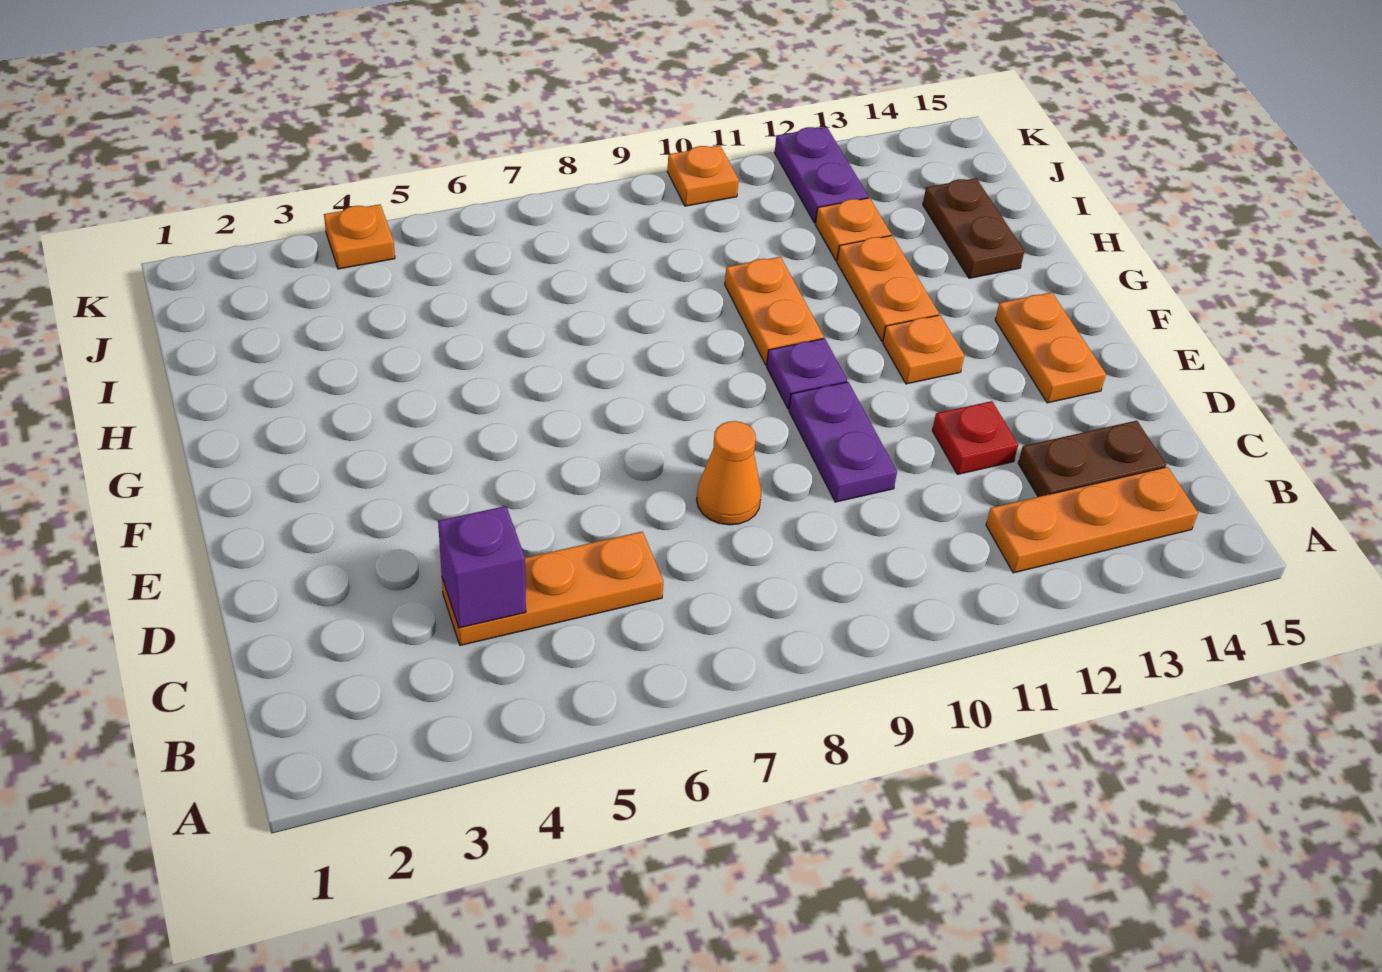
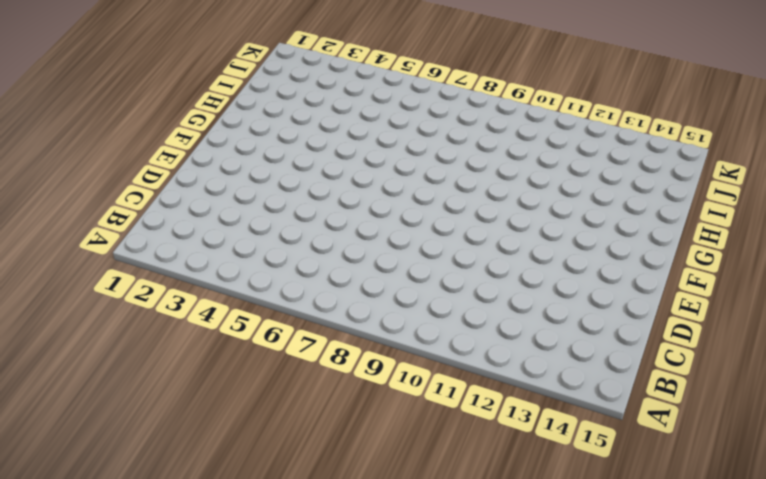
none -> orange plate B12:B14 level 1
none -> orange plate C4:C6 level 1
none -> brown plate C13:C14 level 1

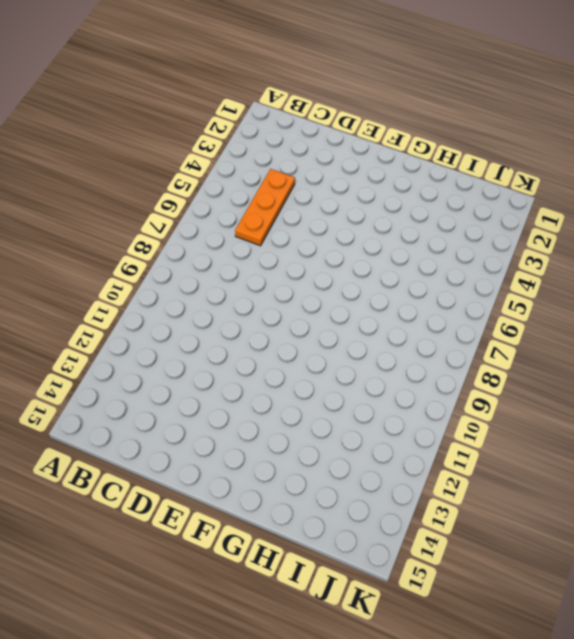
none -> orange plate B12:B14 level 1
none -> brown plate C13:C14 level 1
none -> orange cone D8 level 1

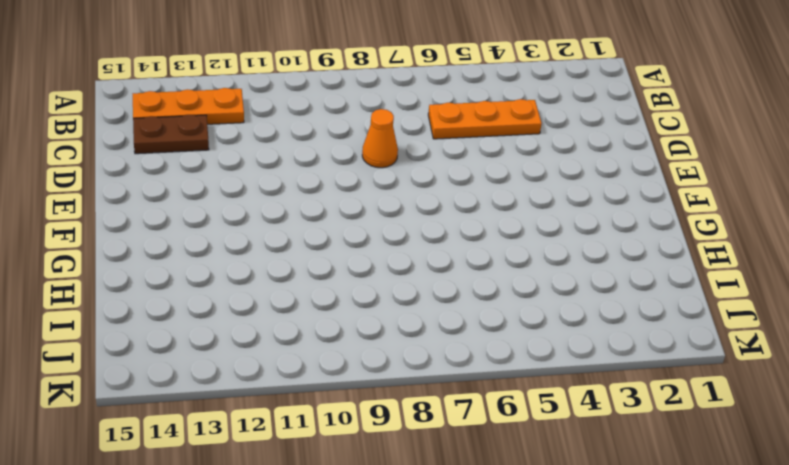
none -> purple plate D10:E10 level 1
none -> red plate D12 level 1
none -> orange plate E14:F14 level 1

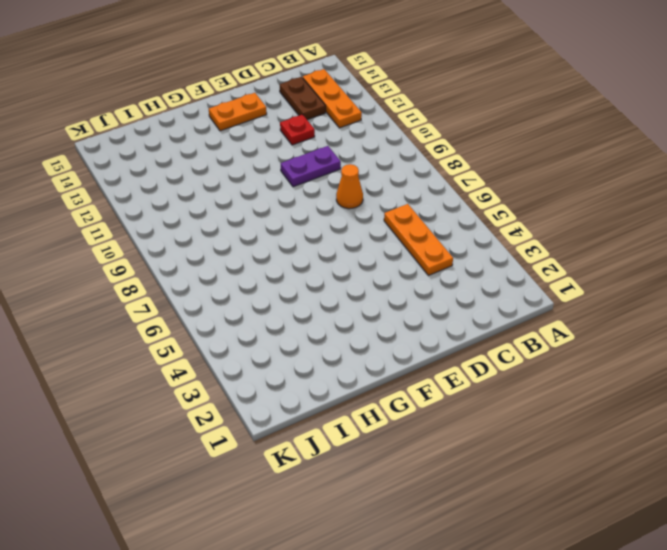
none -> purple plate F10 level 1
none -> orange plate F12 level 1
none -> orange plate G10:H10 level 1

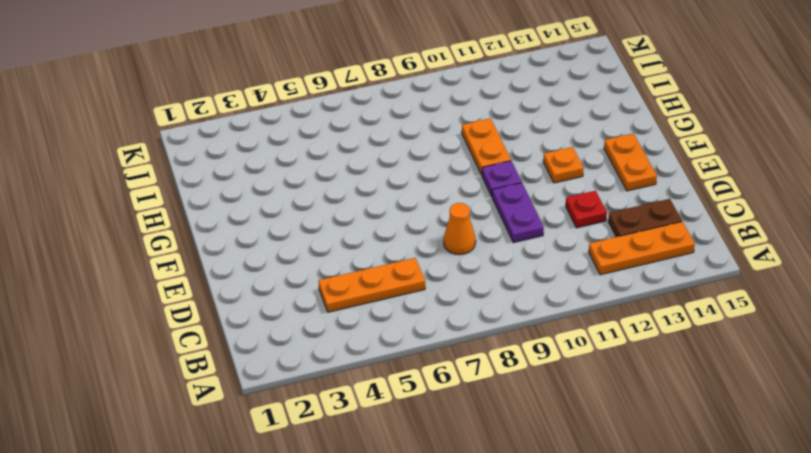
none -> orange plate G12:H12 level 1
none -> brown plate H14:I14 level 1
none -> orange plate I12 level 1

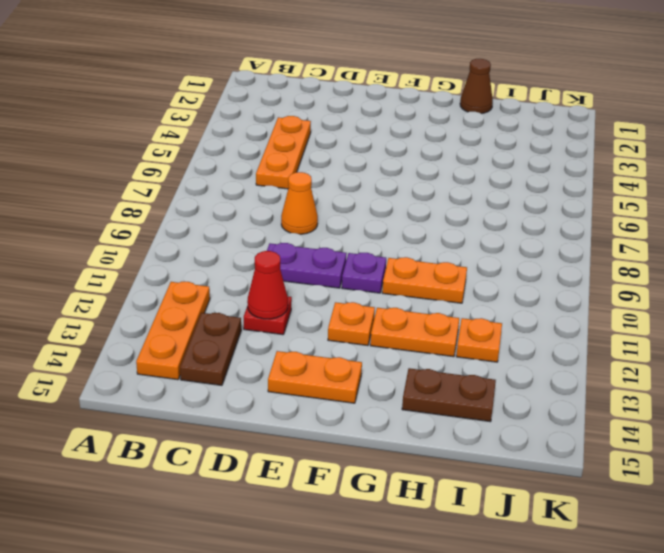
red cone D12 level 2 -> none
brown cone H1 level 1 -> none
none -> purple plate J12:K12 level 1
none -> orange plate K4 level 1
none -> orange plate K10 level 1

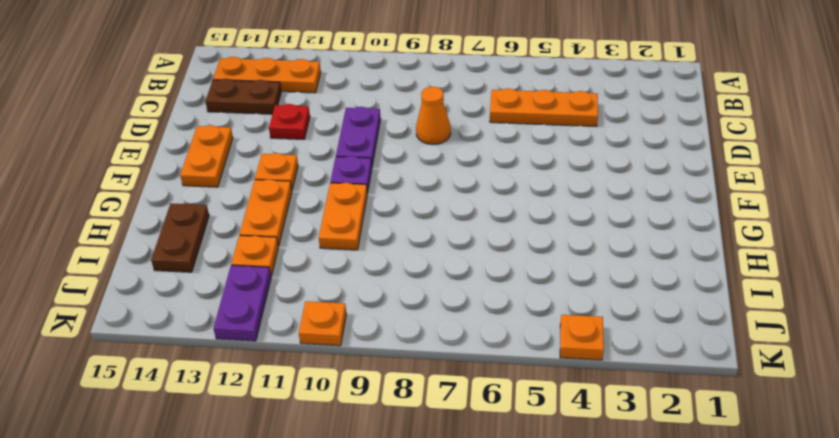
none -> purple brick C4 level 2

